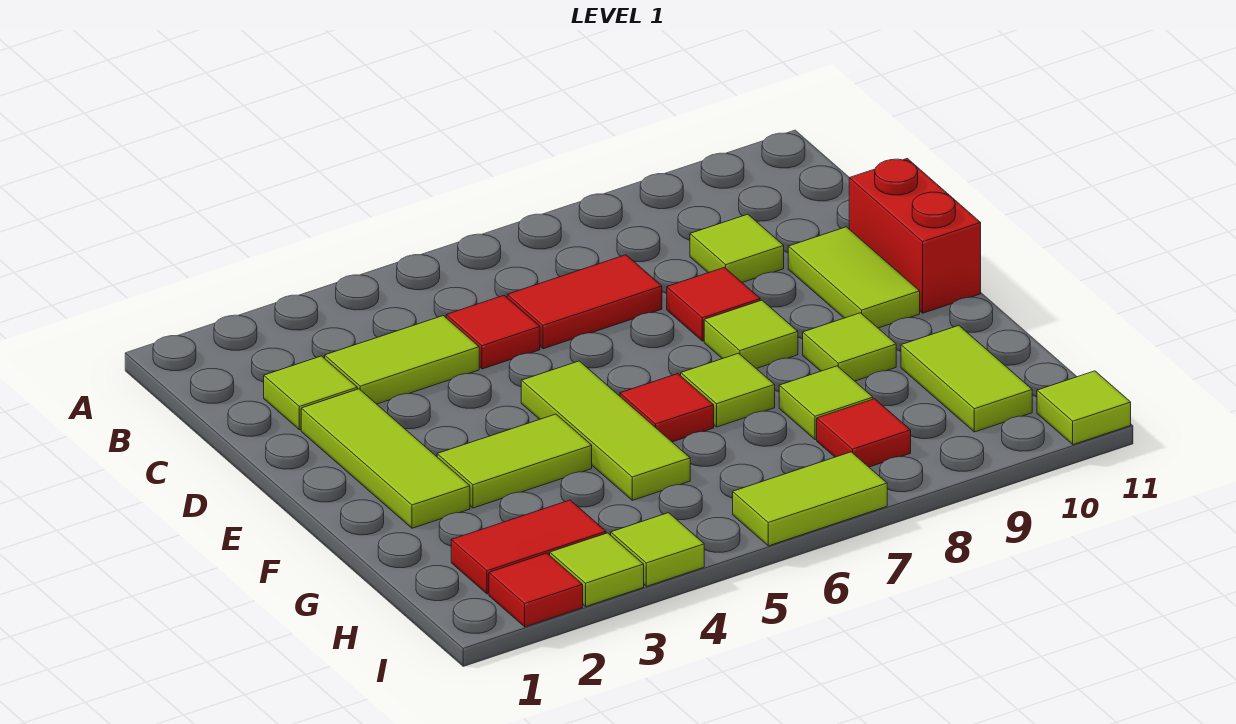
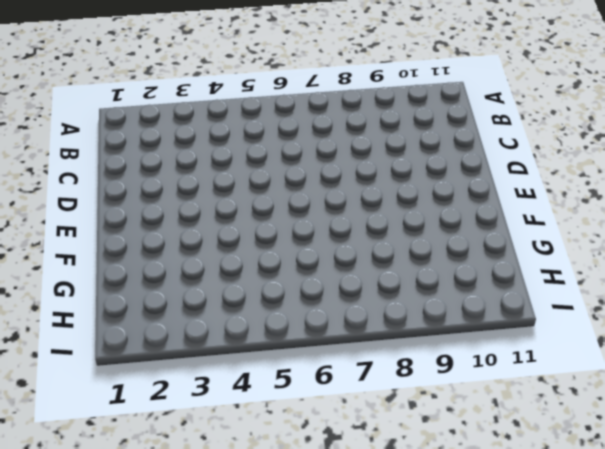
none -> lime tile C2 level 1
none -> lime tile C3:C4 level 1
none -> red tile C5 level 1

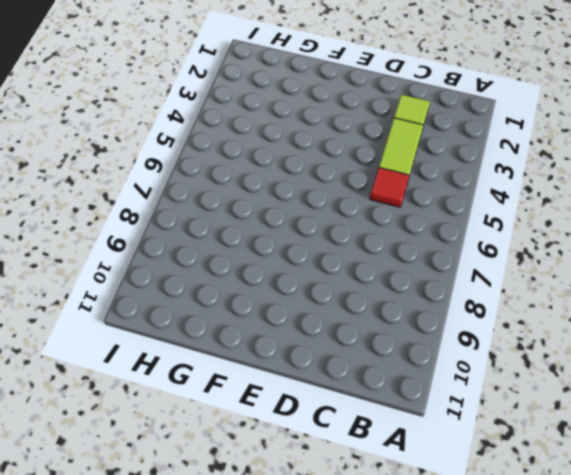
none -> red tile C6:C7 level 1
none -> lime tile C9 level 1
none -> lime tile D2:F2 level 1

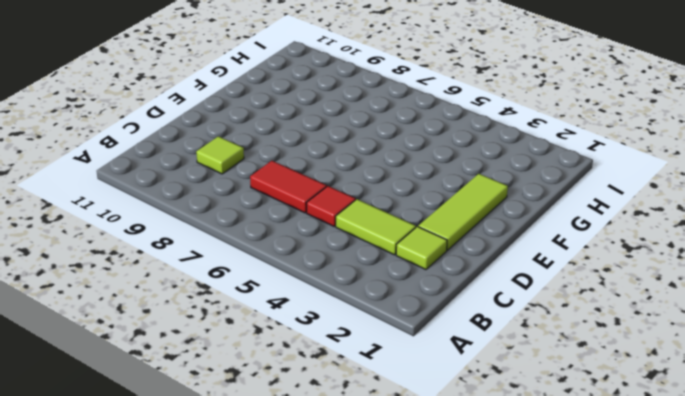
none -> red tile D8 level 1
none -> lime tile D10:E10 level 1
none -> red brick D11:E11 level 1

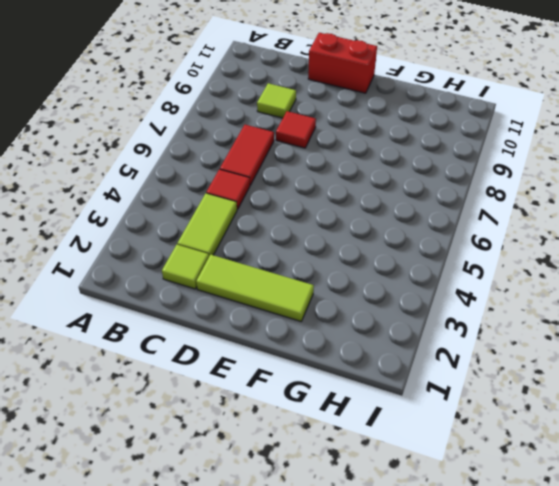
none -> lime tile D10:E10 level 1
none -> lime tile E5:G5 level 1
none -> lime tile E8 level 1

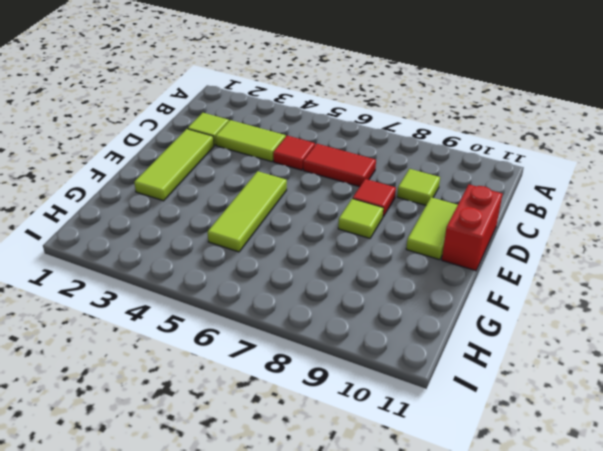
none -> lime tile F3:F4 level 1
none -> red tile F6 level 1
none -> lime tile F7 level 1

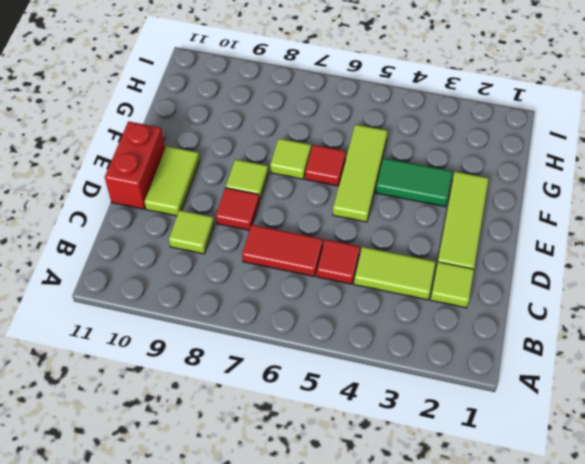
green tile F3:F4 level 1 -> lime tile F3:F4 level 1
none -> lime tile F9 level 1
none -> lime tile G8 level 1
none -> lime tile G10:H10 level 1

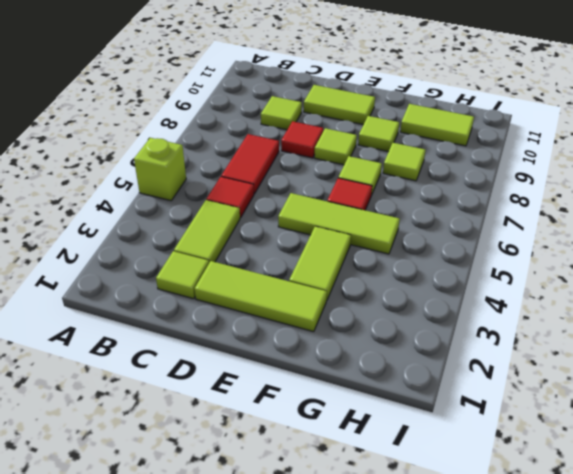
lime brick A5 level 1 -> none
none -> red brick D11:E11 level 1
none -> red tile H2:H3 level 1
none -> red tile H8 level 1

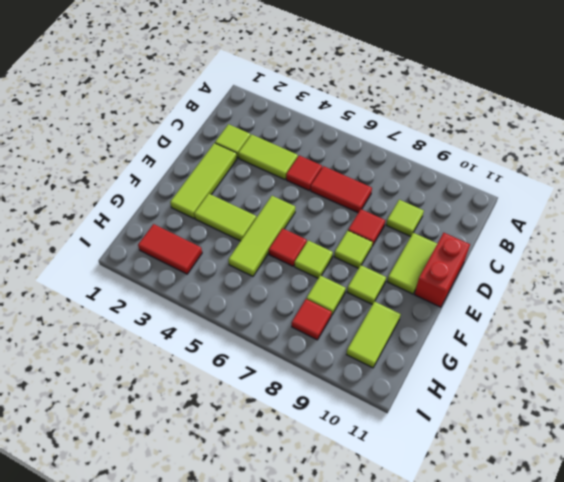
none -> red tile I2 level 1
none -> lime tile I3 level 1
none -> lime tile I4 level 1

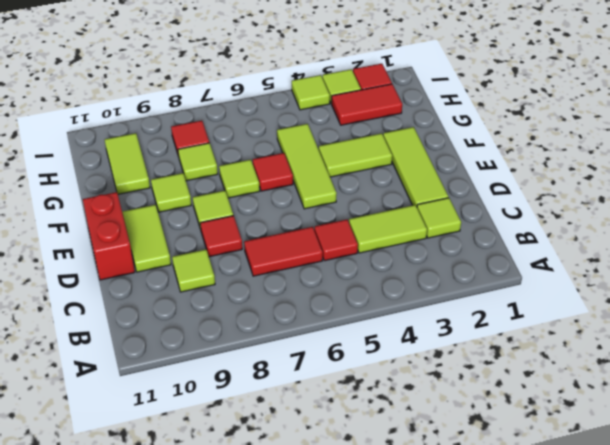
none -> lime tile I6:I7 level 1
none -> lime tile I11 level 1

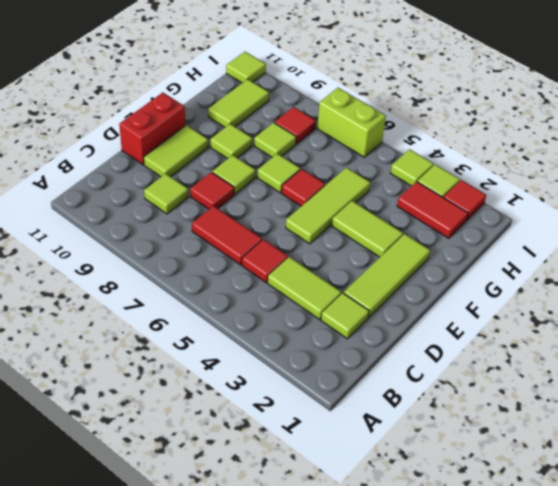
lime brick I6:I7 level 1 -> lime tile I6:I7 level 1

